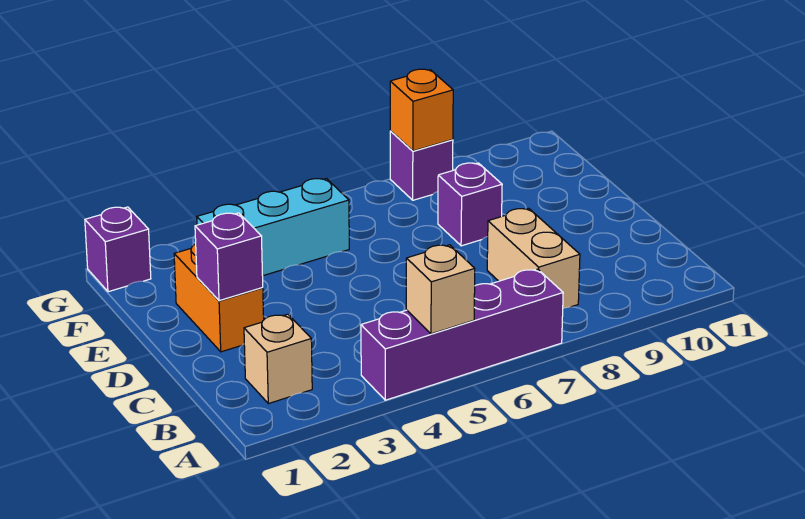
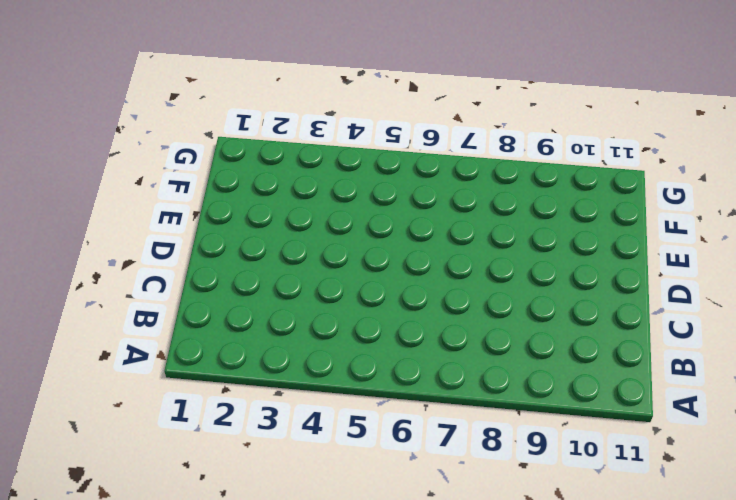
none -> purple brick A4:A7 level 1
none -> tan brick B2 level 1

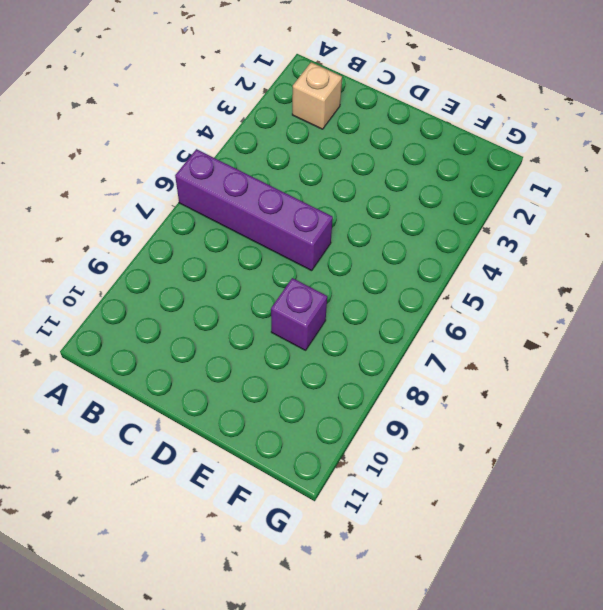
purple brick A6:D6 level 1 -> purple brick A4:A7 level 1
none -> tan brick B8:C8 level 1
none -> orange brick D2:E2 level 1

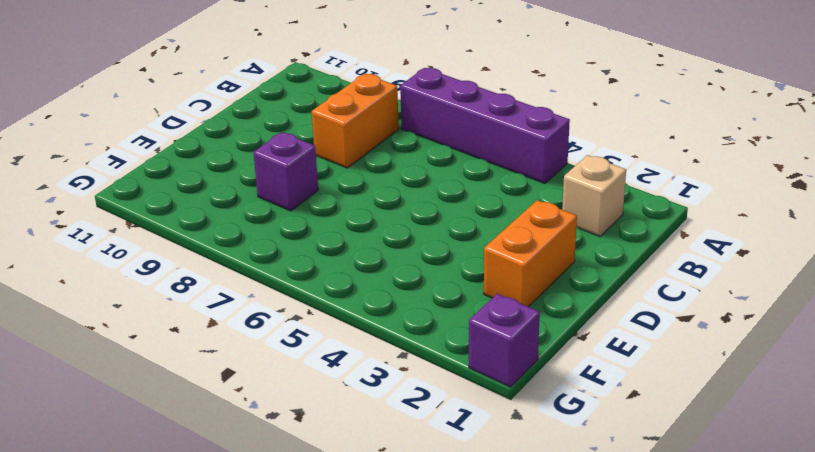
orange brick B8:C8 level 1 -> tan brick B8:C8 level 1
none -> cyan brick F3:F5 level 1
none -> purple brick G8 level 1

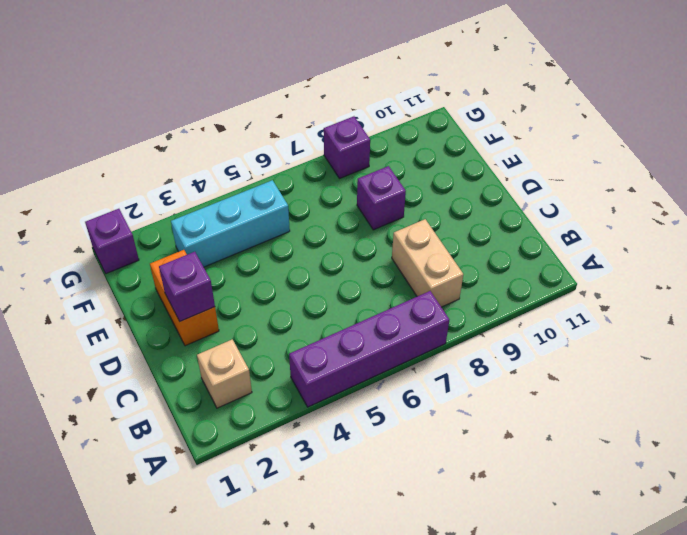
none -> tan brick A5 level 2
none -> orange brick G8 level 2

